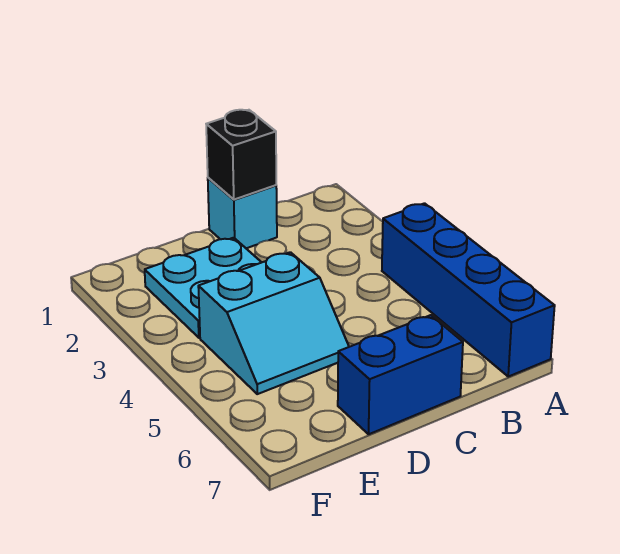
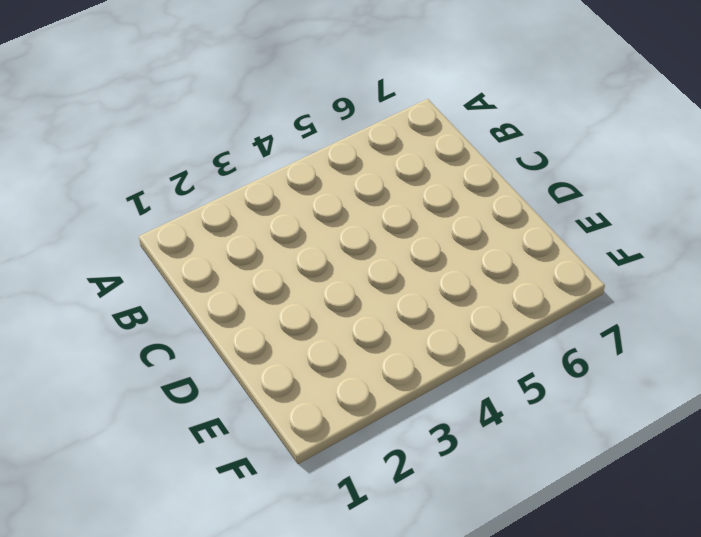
none -> blue brick A4:A7 level 1
none -> cyan brick C1 level 1

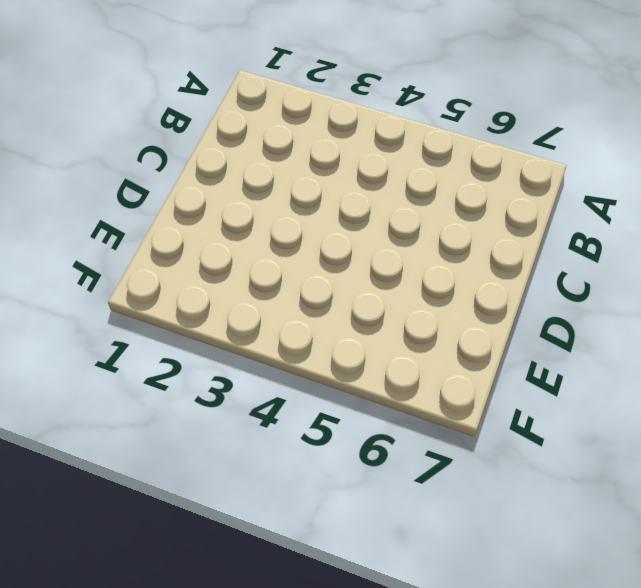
none -> blue brick A4:A7 level 1
none -> cyan brick C1 level 1

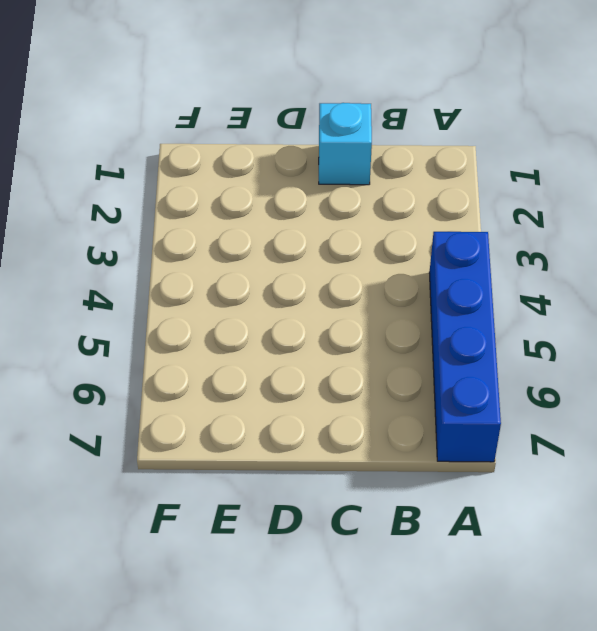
none -> blue brick C7:D7 level 1
none -> cyan plate D2:E3 level 1

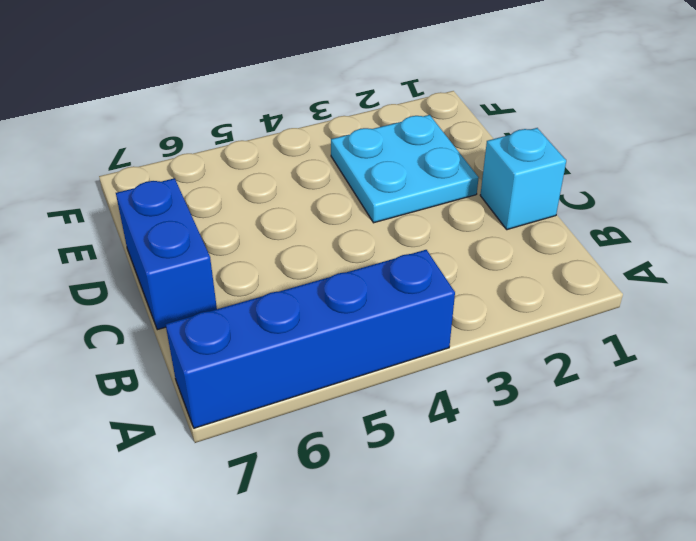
none -> cyan slope D4:E5 level 1 top 4
none -> black brick C1 level 2

